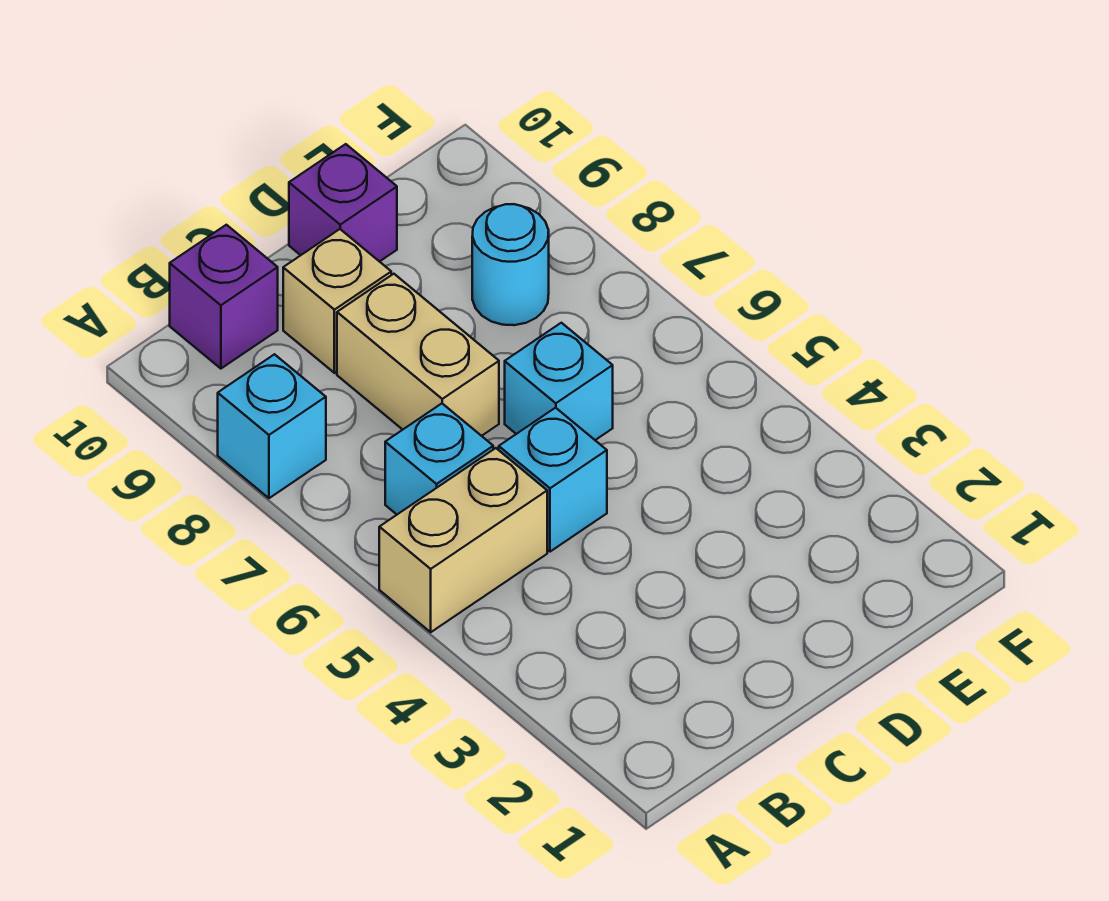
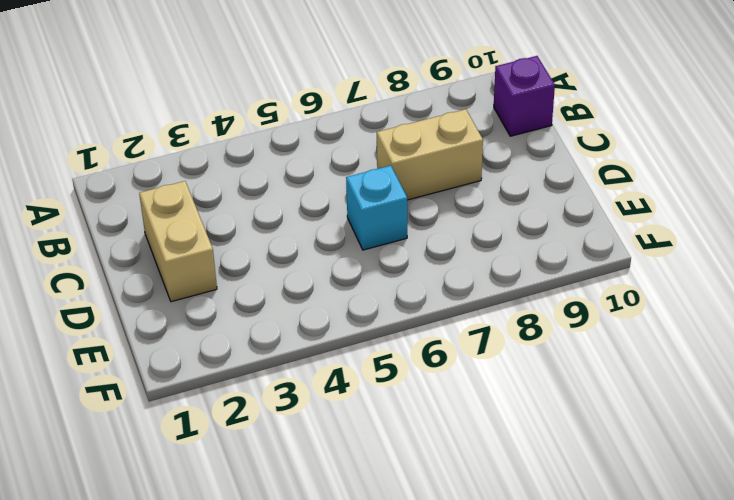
tan brick C2:D2 level 1 -> tan brick A5:B5 level 1
none -> cyan brick A8 level 1
none -> cyan brick B6 level 1

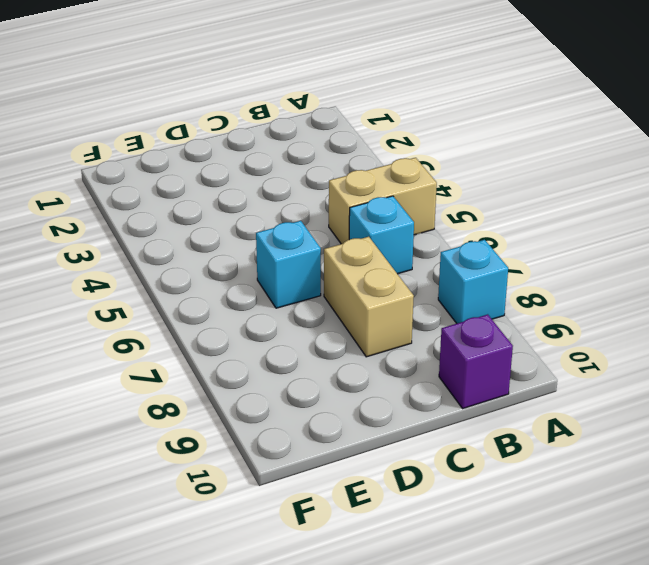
none -> cyan brick C5 level 1
none -> tan brick C9 level 1

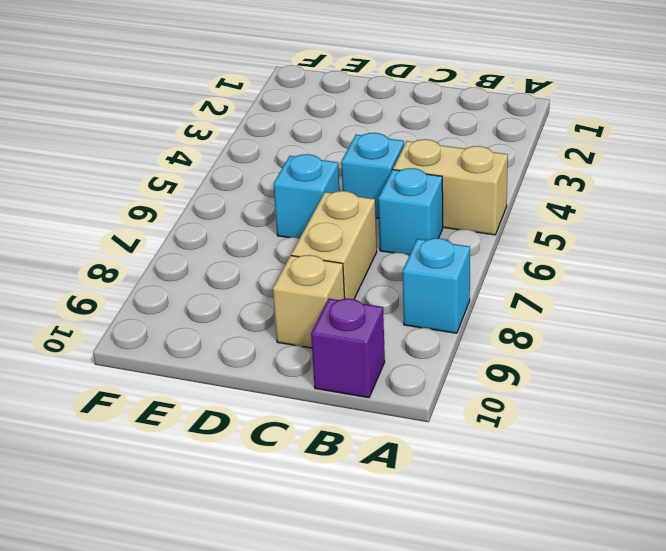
none -> purple brick D10 level 1
none -> cyan round brick E8 level 1

